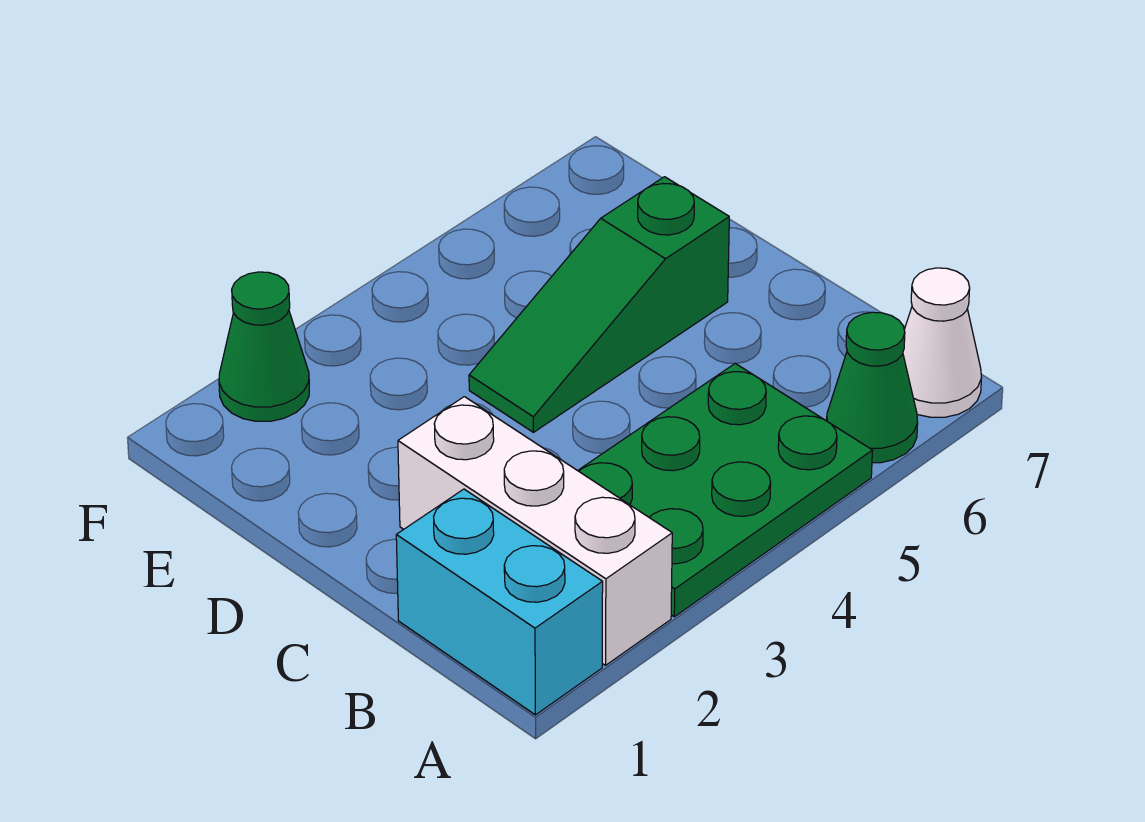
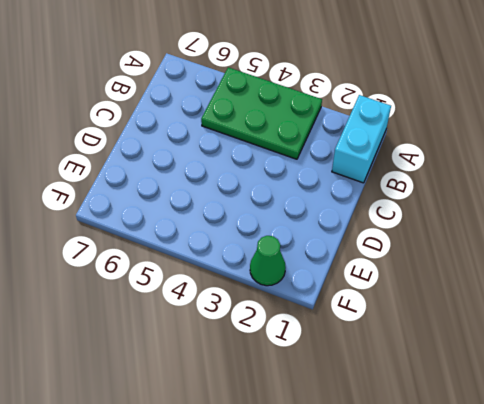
none -> white brick A2:C2 level 1
none -> green cone A6 level 1

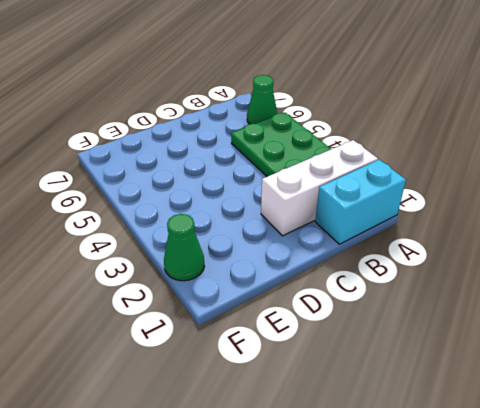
none -> white cone A7 level 1
none -> green slope D4:D6 level 1 top 6

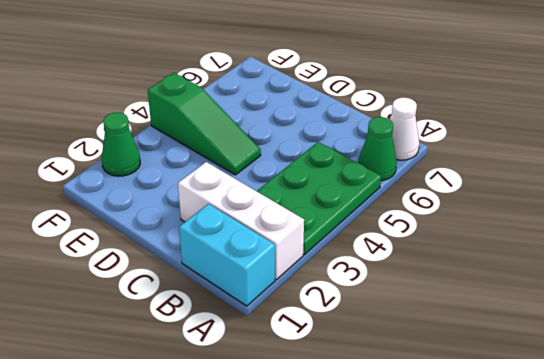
green slope D4:F4 level 1 top F -> green slope D4:D6 level 1 top 6

